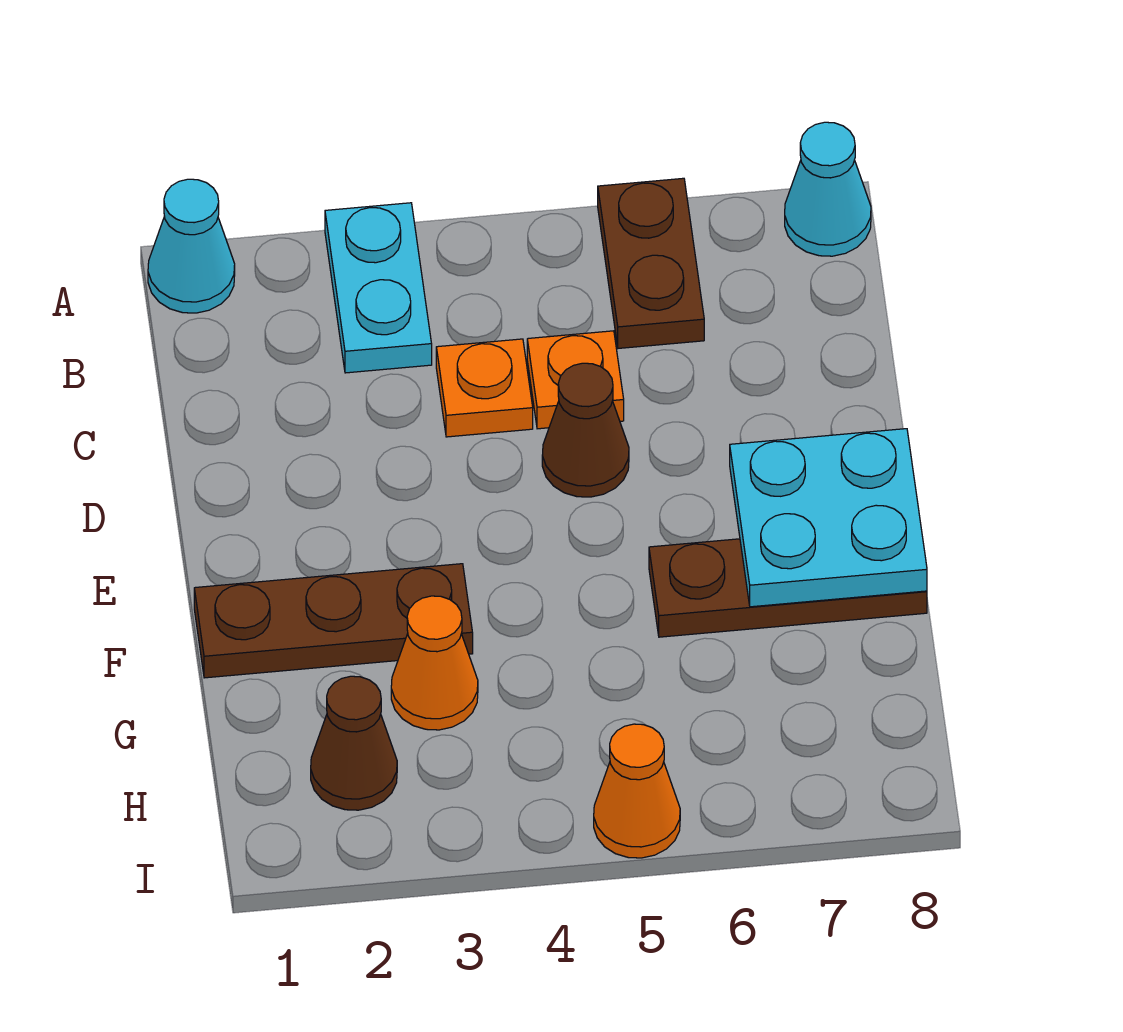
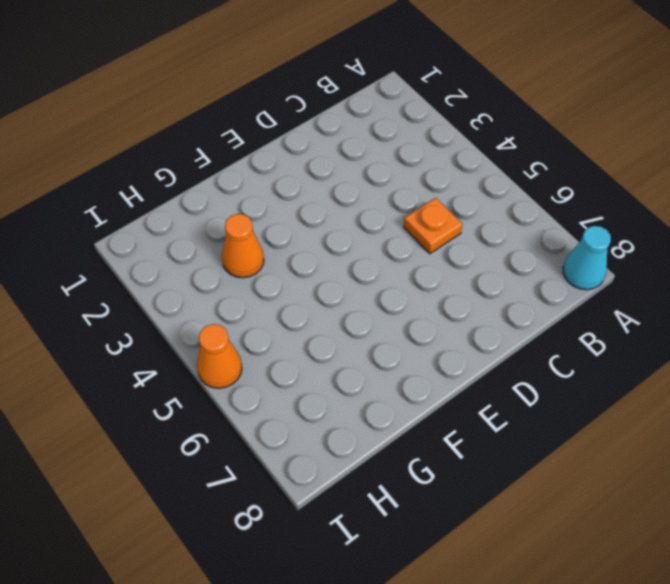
none -> cyan cone A1 level 1
none -> cyan plate A3:B3 level 1
none -> brown plate A6:B6 level 1

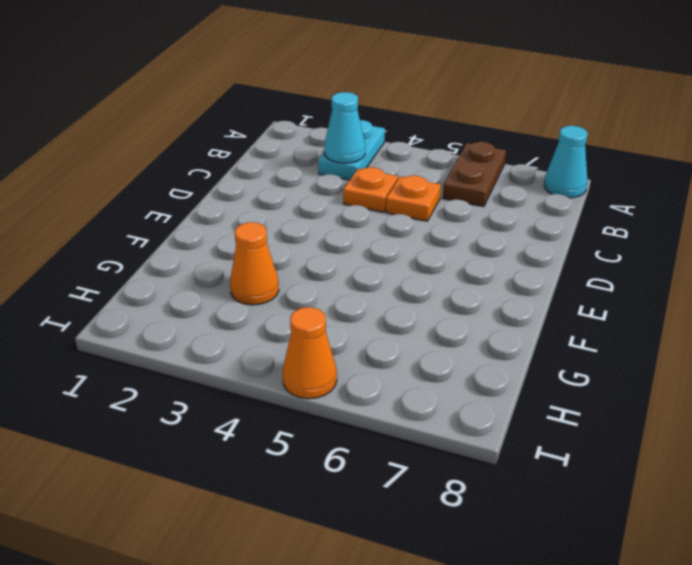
cyan cone B3 level 2 -> cyan cone A1 level 1
none -> brown cone D5 level 1
none -> brown plate F1:F3 level 1
none -> brown plate F6:F8 level 1

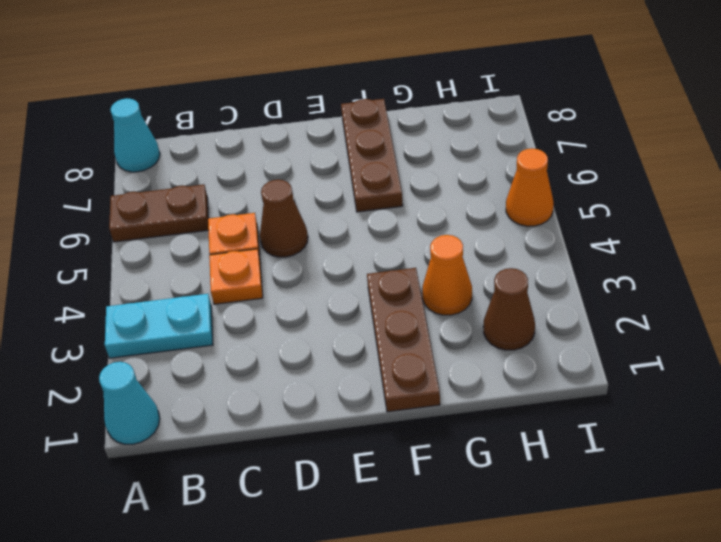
none -> cyan plate E7:F8 level 2

